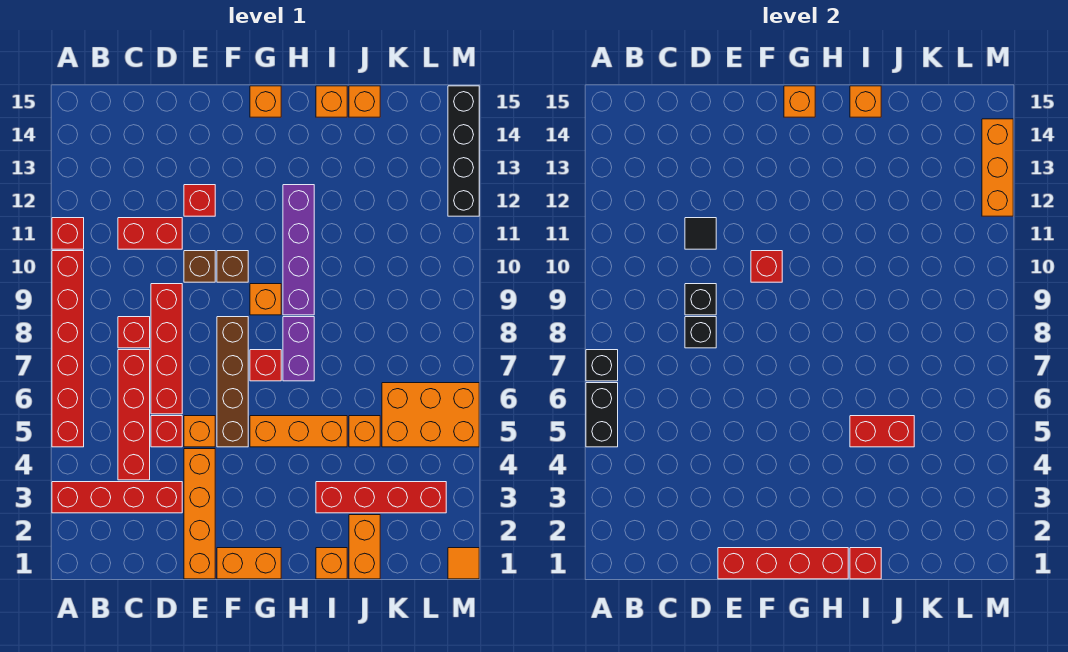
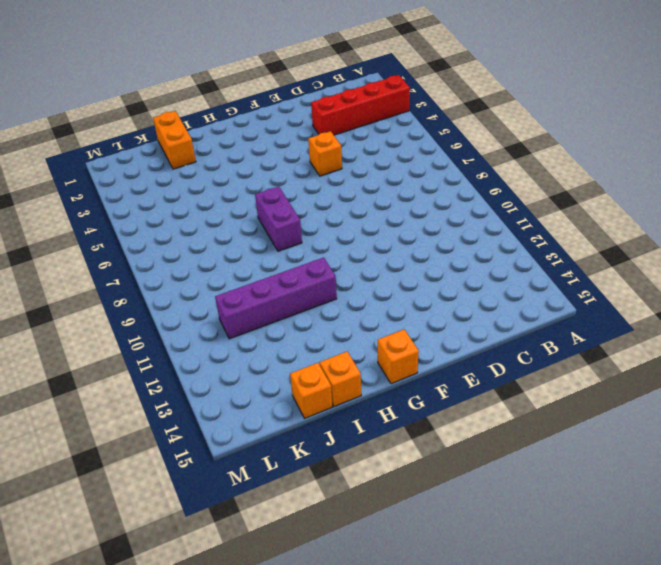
purple brick H11:K11 level 1 -> purple brick H9:H12 level 1
none -> red brick A5:A10 level 1
none -> red brick A11 level 1
none -> red brick C4:C7 level 1
none -> red brick C8 level 1

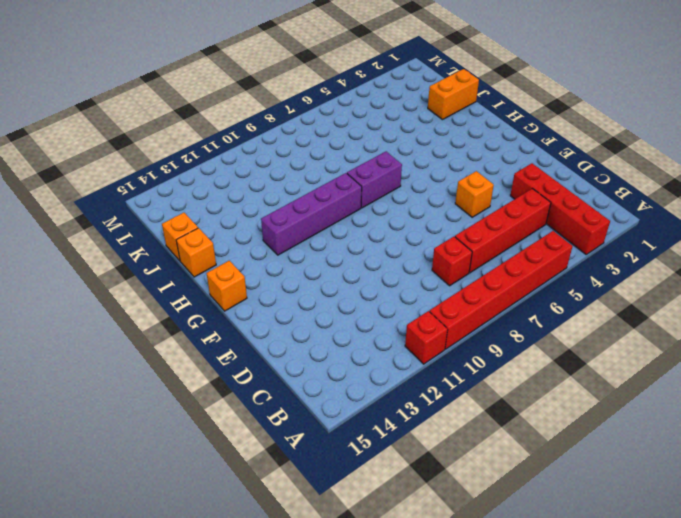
none -> red brick C11:D11 level 1
none -> red brick D5 level 1
none -> red brick D6:D9 level 1
none -> orange brick E1:E4 level 1

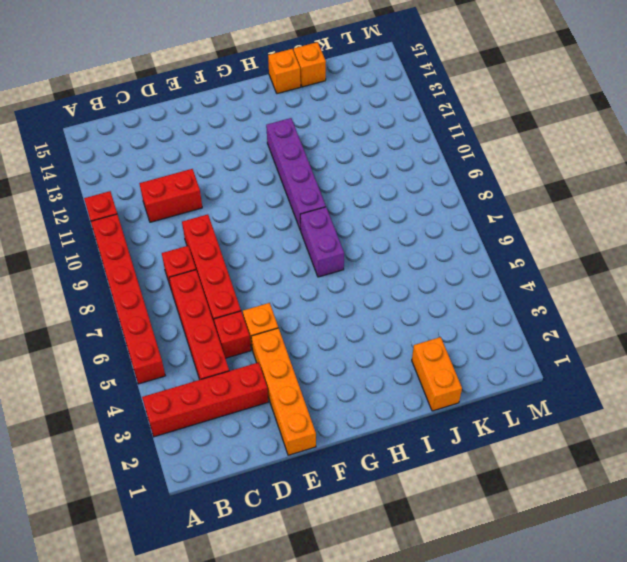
none -> brown brick E10 level 1
none -> red brick E12 level 1
none -> orange brick F1:G1 level 1
none -> brown brick F5:F8 level 1

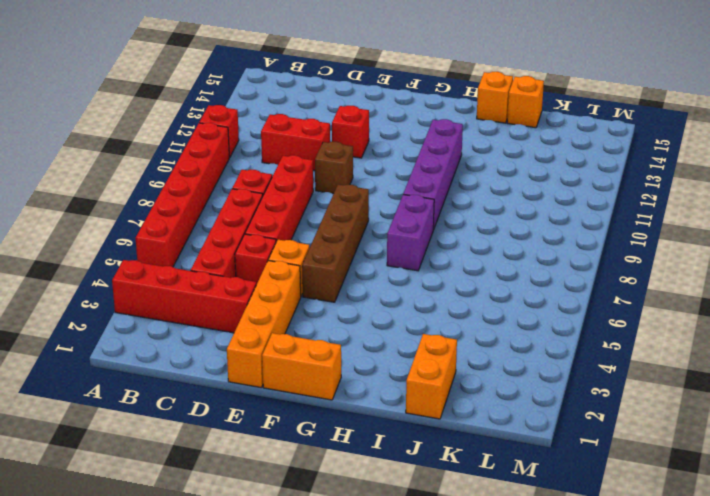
none -> brown brick F10 level 1
none -> orange brick G5:I5 level 1
none -> red brick G7 level 1
none -> orange brick G9 level 1

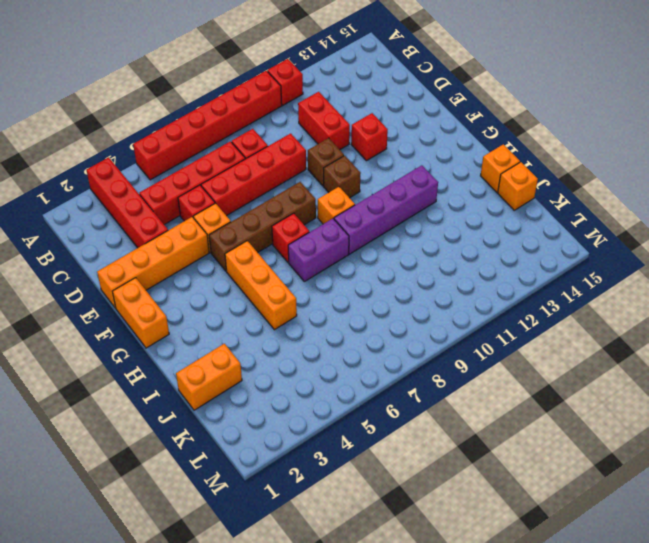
none -> orange brick G15 level 1
none -> orange brick I1 level 1
none -> red brick I3:L3 level 1
none -> orange brick J5 level 1

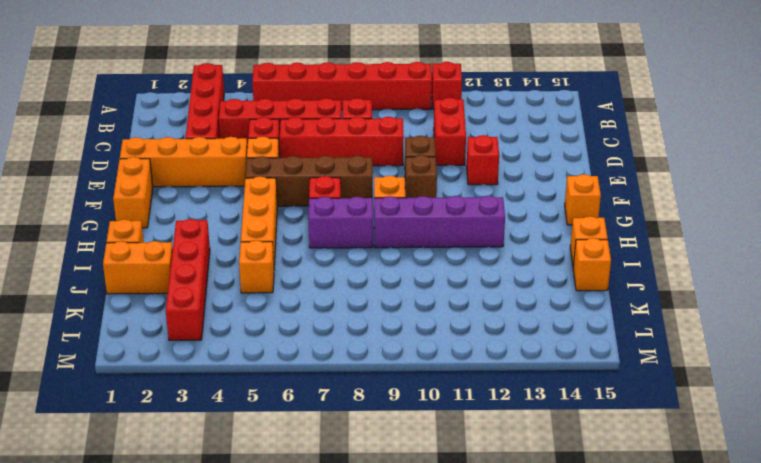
none -> orange brick K5:M6 level 1
none -> orange tile M1 level 1
none -> black brick M12:M15 level 1
none -> black brick A5:A6 level 2

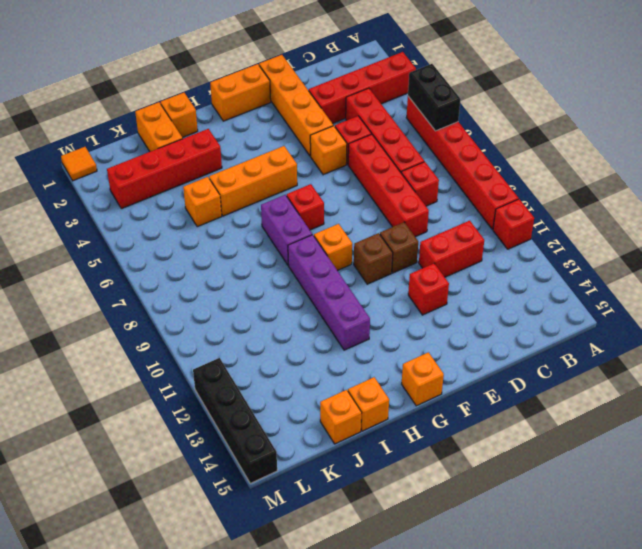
none -> brown brick F5:F8 level 1
none -> orange brick K5:M6 level 1
none -> black brick A7 level 2
none -> black brick D8 level 2

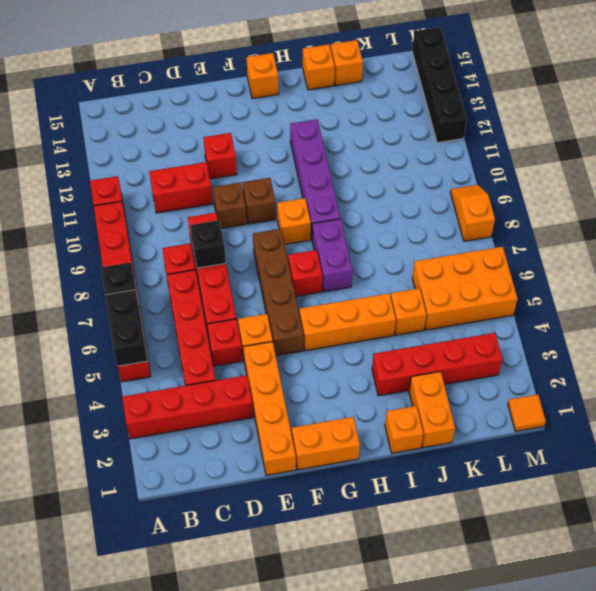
orange slope M8:M9 level 1 top 8 -> none
none -> black brick D9 level 2
none -> black tile D11 level 2
none -> red brick E1:H1 level 2
none -> red brick F10 level 2

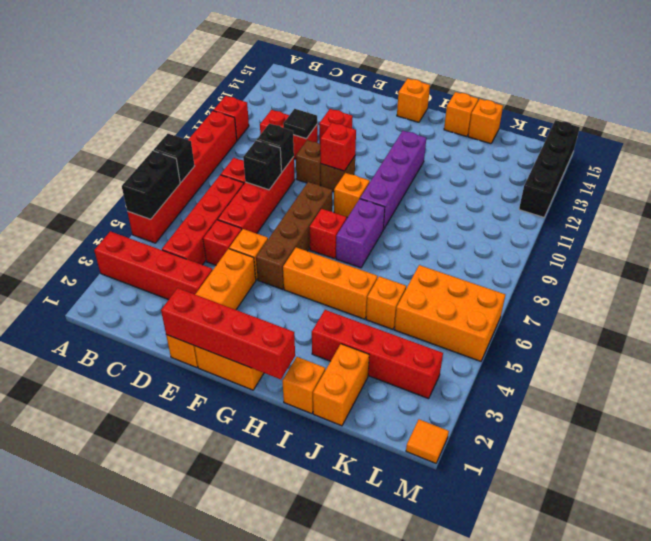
none -> orange brick G15 level 2
none -> red brick I1 level 2
none -> red brick I5:J5 level 2
none -> orange brick I15 level 2

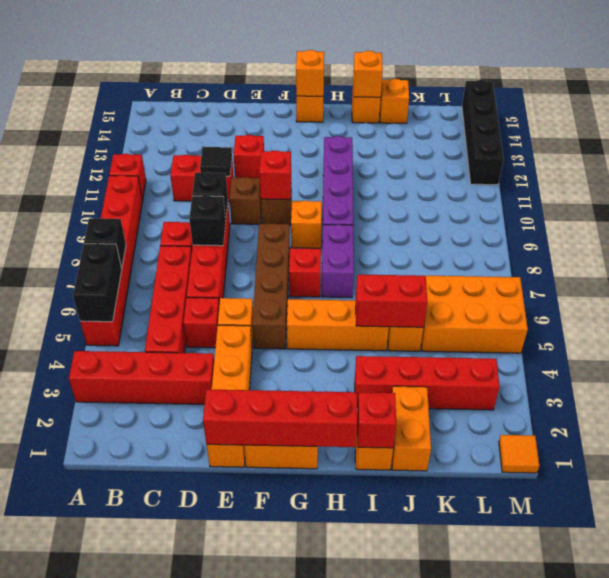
none -> orange brick M12:M14 level 2

